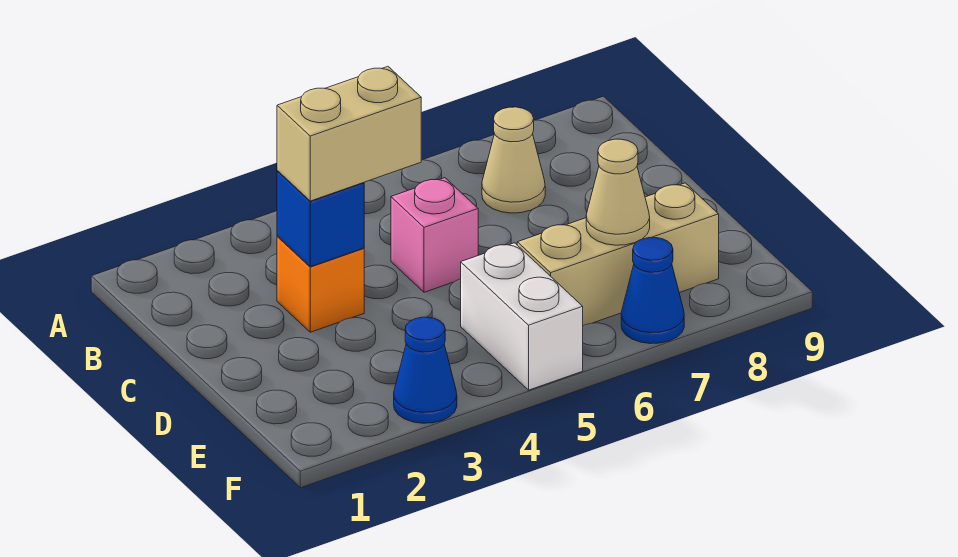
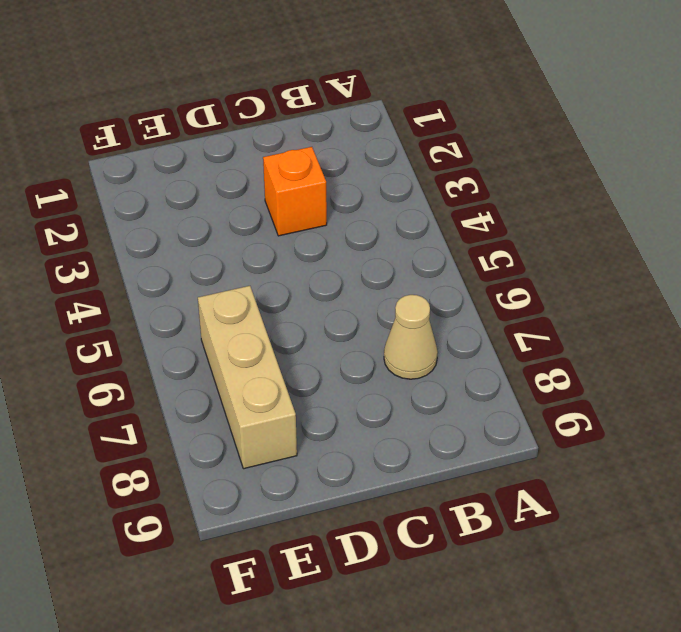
none -> pink brick C5 level 1
none -> white brick E5:F5 level 1

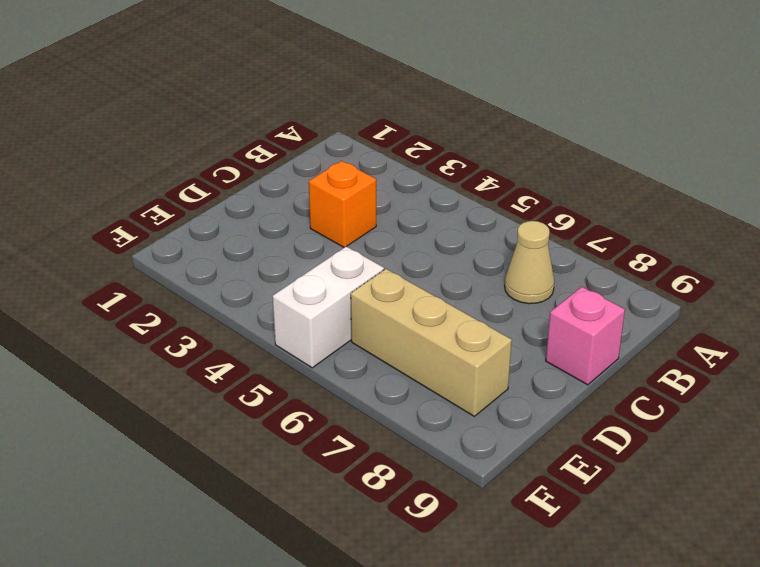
pink brick C9 level 1 -> pink brick C5 level 1
none -> blue cone F3 level 1
none -> blue cone F7 level 1

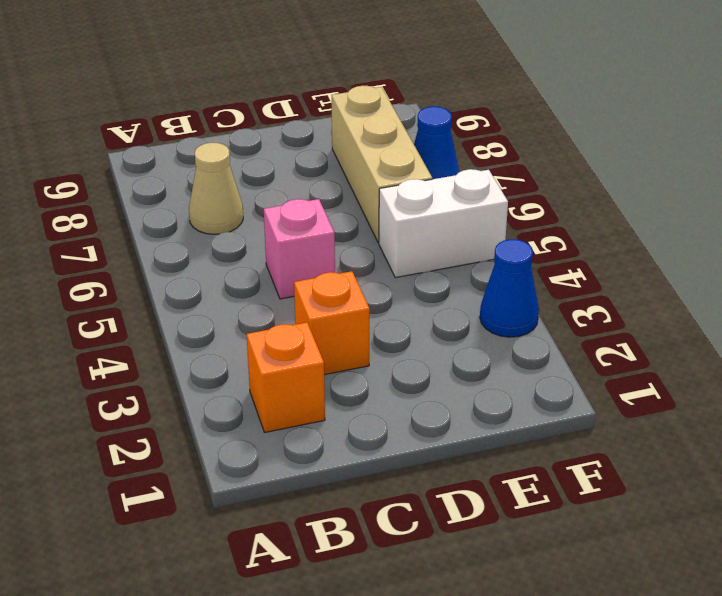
orange brick B2 level 1 -> none
none -> blue brick C3 level 2
none -> tan cone E7 level 2

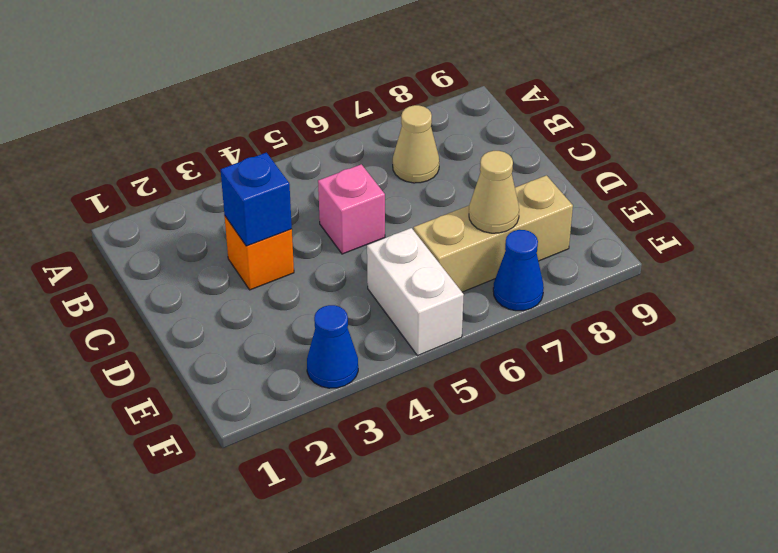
none -> tan brick C3:C4 level 3

